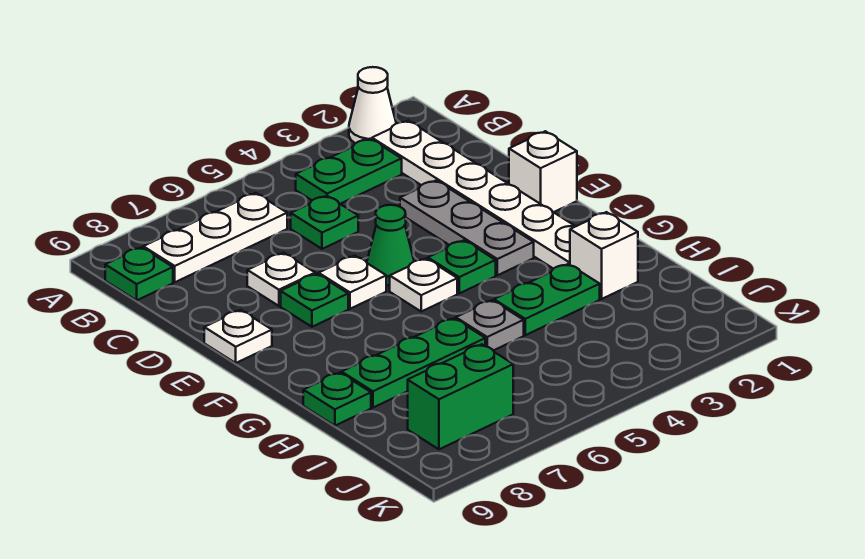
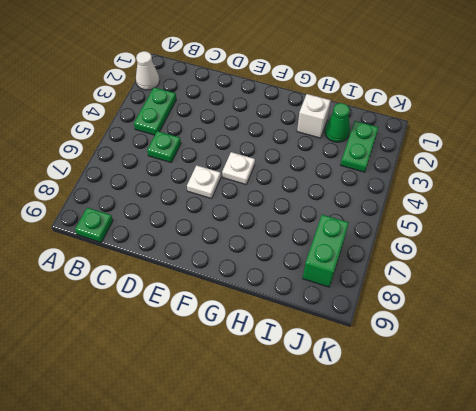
green cone I2 level 1 -> green cone E5 level 1
green plate J2:J3 level 1 -> green plate H3:H4 level 1
none -> white plate B2:G2 level 1
none -> white plate B6:B8 level 1
none -> grey plate D3:F3 level 1

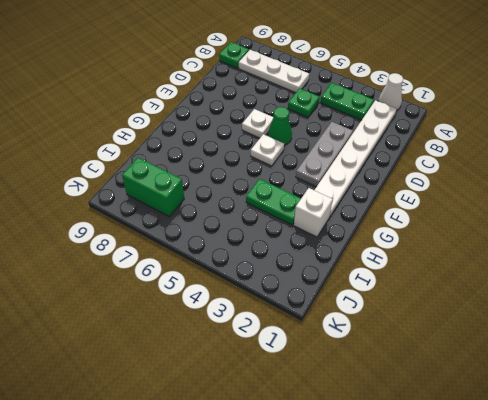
none -> white plate D7 level 1
none -> white brick E1 level 1
none -> green plate E7 level 1

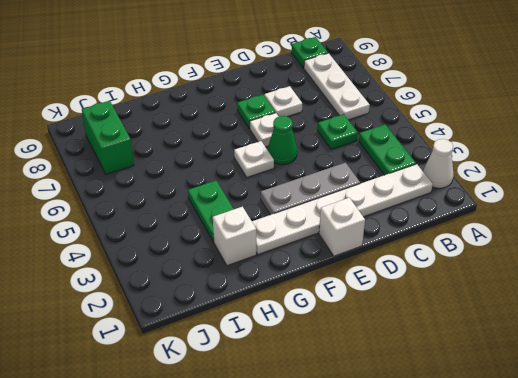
none -> white plate E9 level 1
none -> green plate F4 level 1
none -> grey plate H5 level 1

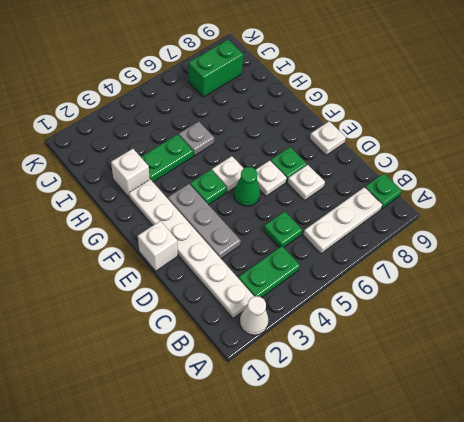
none -> green plate H6:H8 level 1
none -> green plate H9 level 1

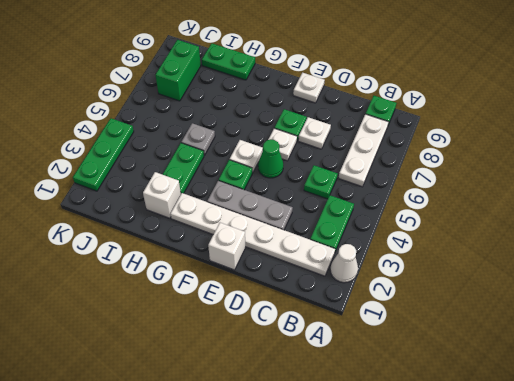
green plate H9:I9 level 1 -> green plate H9 level 1
green plate K2:K4 level 1 -> green plate H6:H8 level 1

